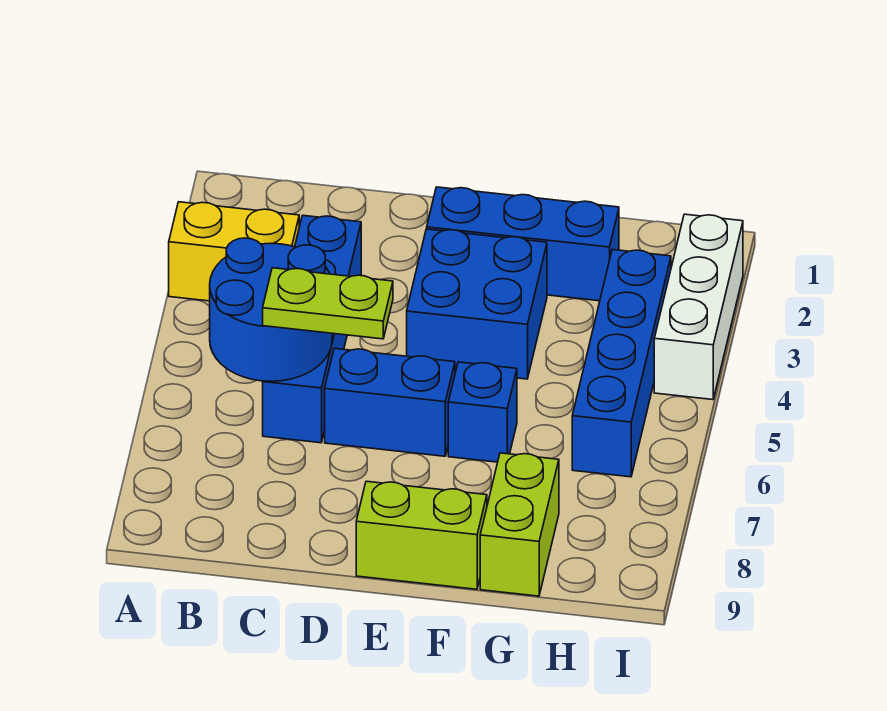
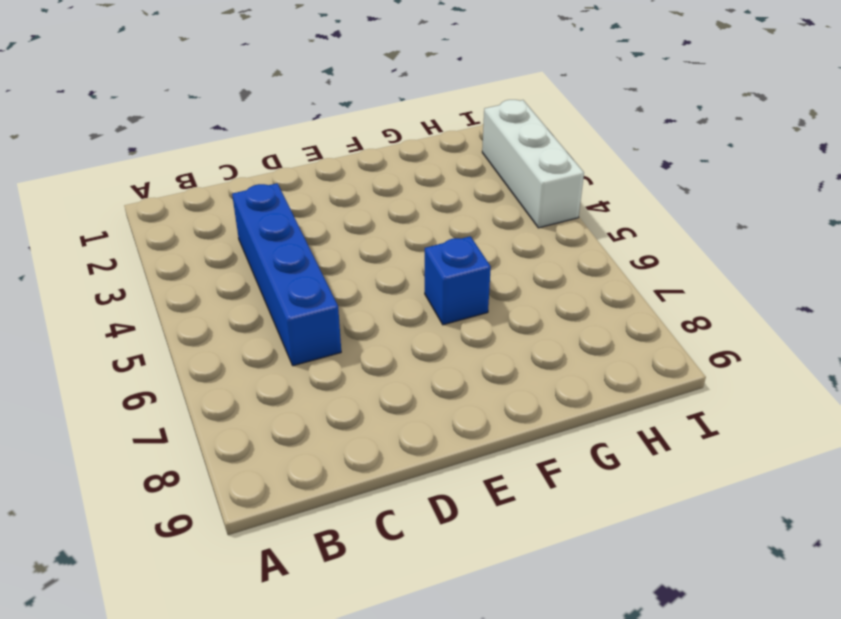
none -> yellow brick A3:B3 level 1
none -> blue brick D6:E6 level 1
none -> blue brick E2:G2 level 1

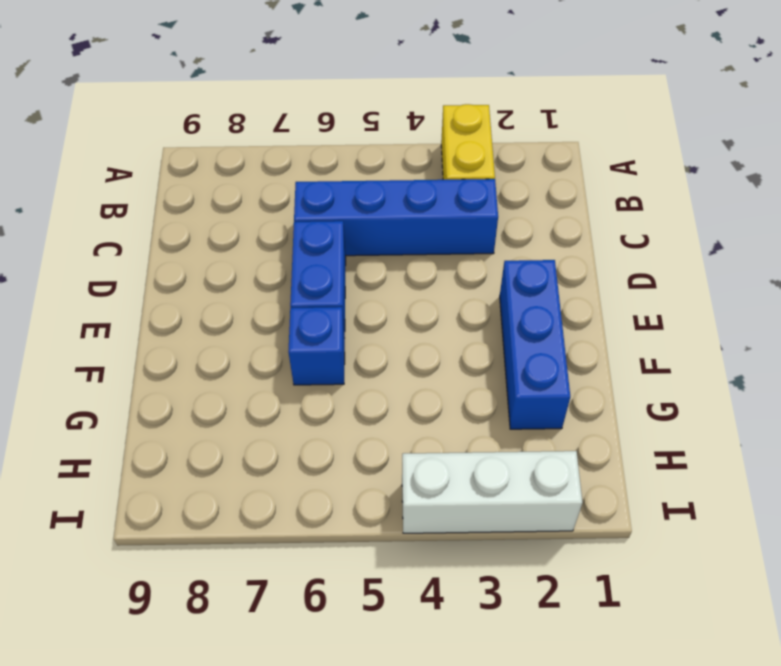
none -> blue brick E3:F4 level 1
none -> lime brick E9:F9 level 1
none -> lime brick G8:G9 level 1

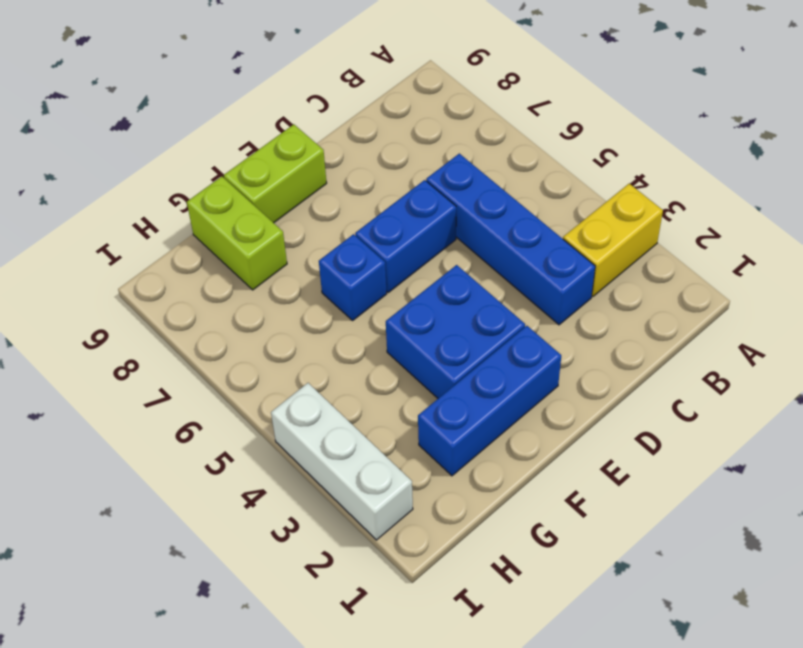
none -> blue brick H3:H6 level 1
none -> blue round brick B5:C6 level 2
none -> lime plate C6:D6 level 3

